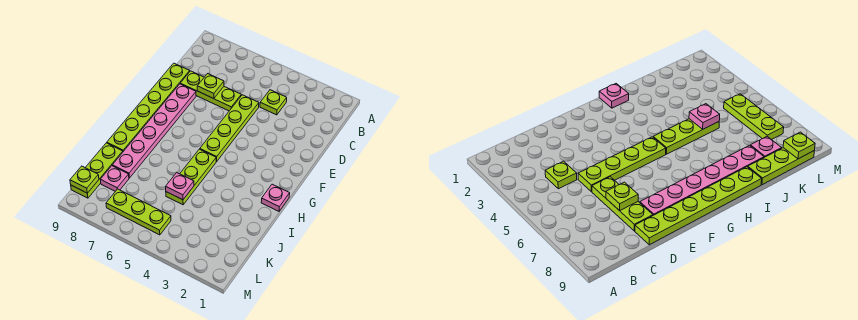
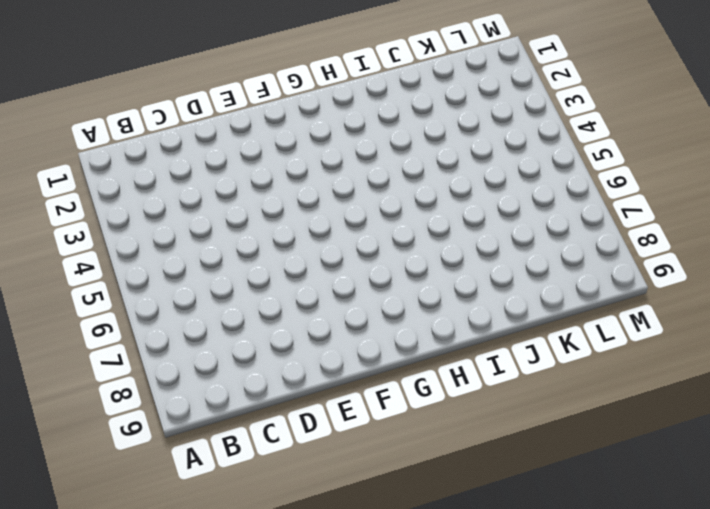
none -> lime plate C4 level 1
none -> lime plate D5:G5 level 1
none -> lime plate D6:D8 level 1

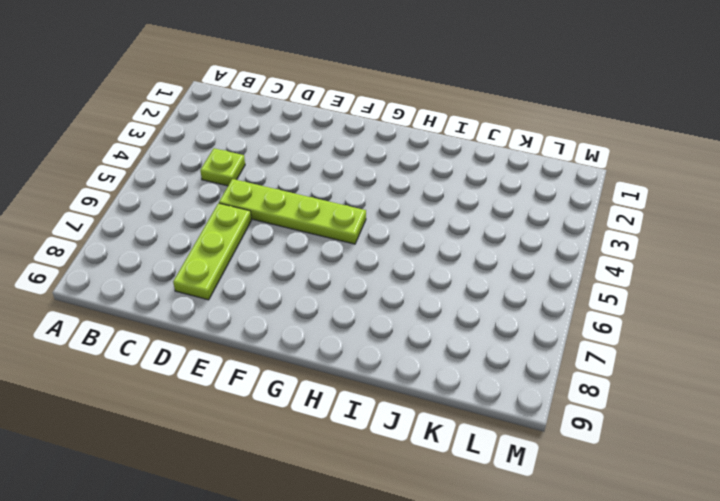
none -> lime plate D9:I9 level 1
none -> pink plate E8:J8 level 1
none -> pink plate H1 level 1

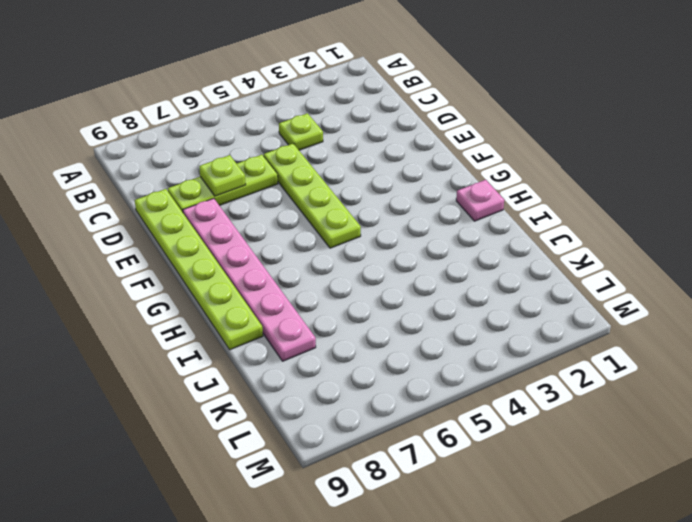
none -> lime plate H5:J5 level 1
none -> lime plate J9:L9 level 1
none -> pink plate K8 level 1

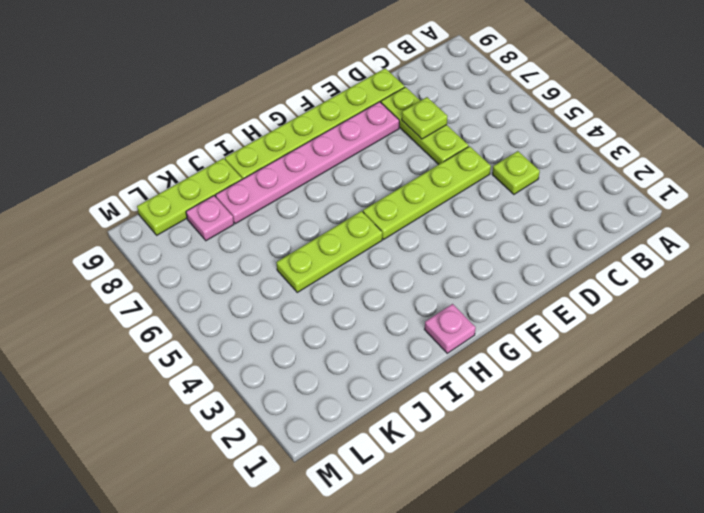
none -> lime plate L5:L7 level 1
none -> pink plate J5 level 2
none -> lime plate L9 level 2

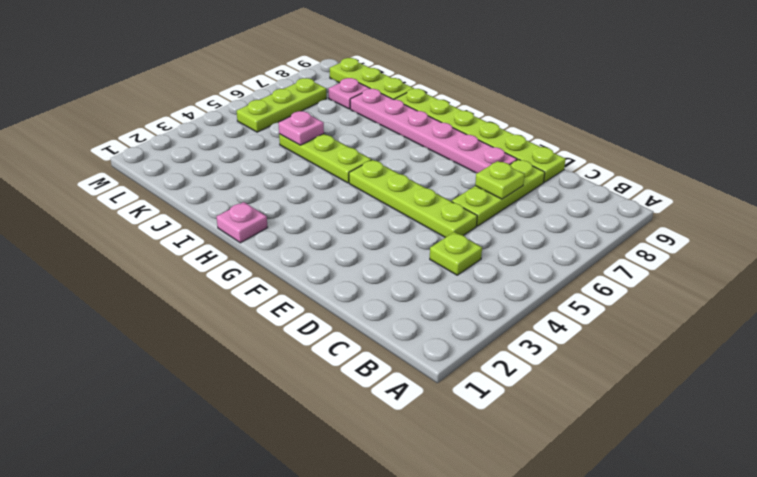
none -> lime plate L9 level 2

